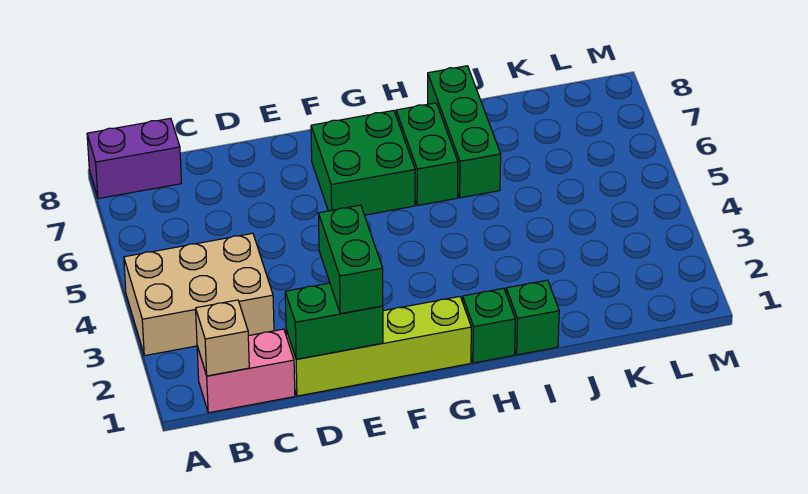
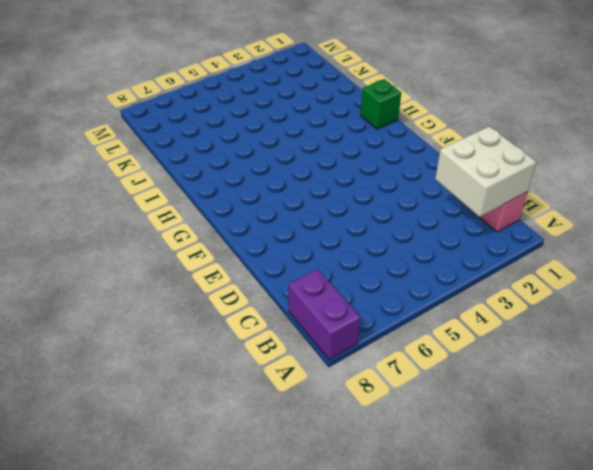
white brick B1:C2 level 2 -> tan brick B1 level 2
none -> tan brick A3:C4 level 1
none -> lime brick D1:G1 level 1
none -> green brick F6:G7 level 1

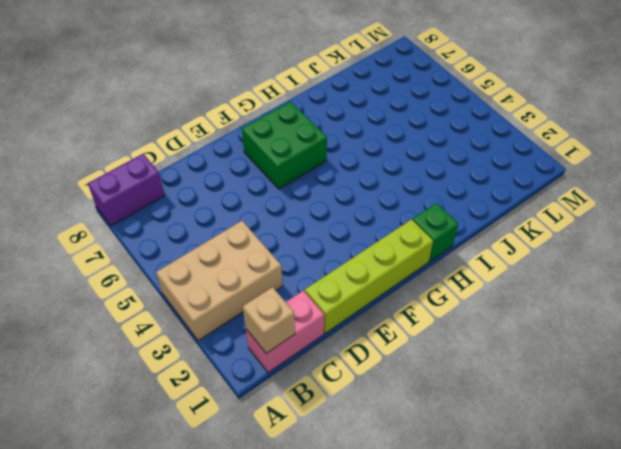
none -> green brick H6:H7 level 1
none -> green brick I1 level 1
none -> green brick I6:I8 level 1

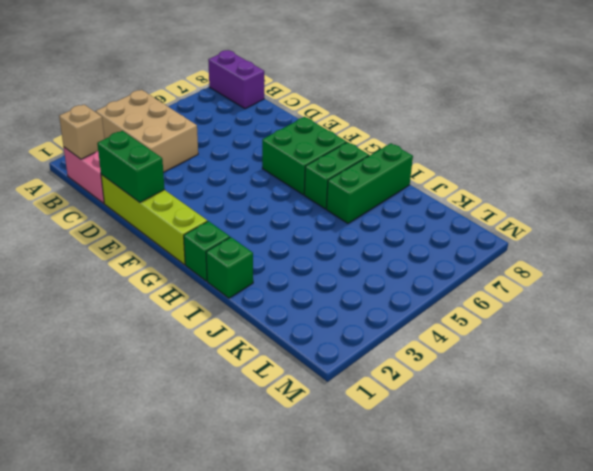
none -> green brick E1:E2 level 3

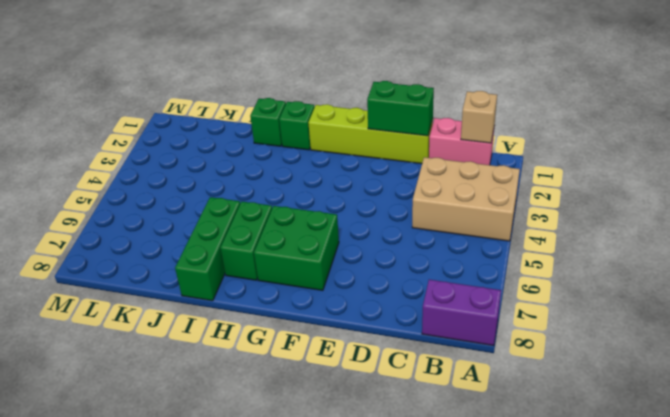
none -> green brick E1:E2 level 3

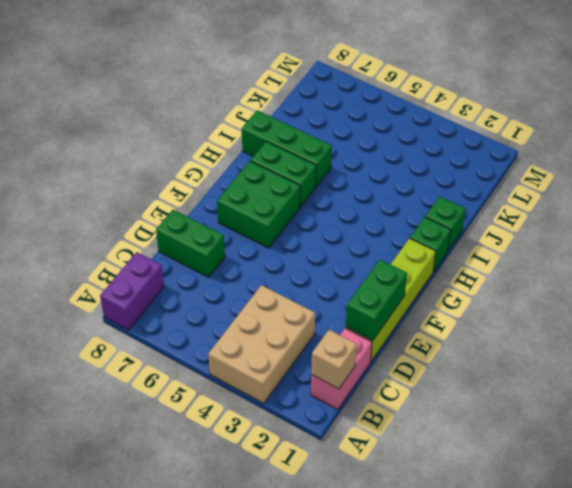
green brick D7:D8 level 1 -> green brick E1:E2 level 3

